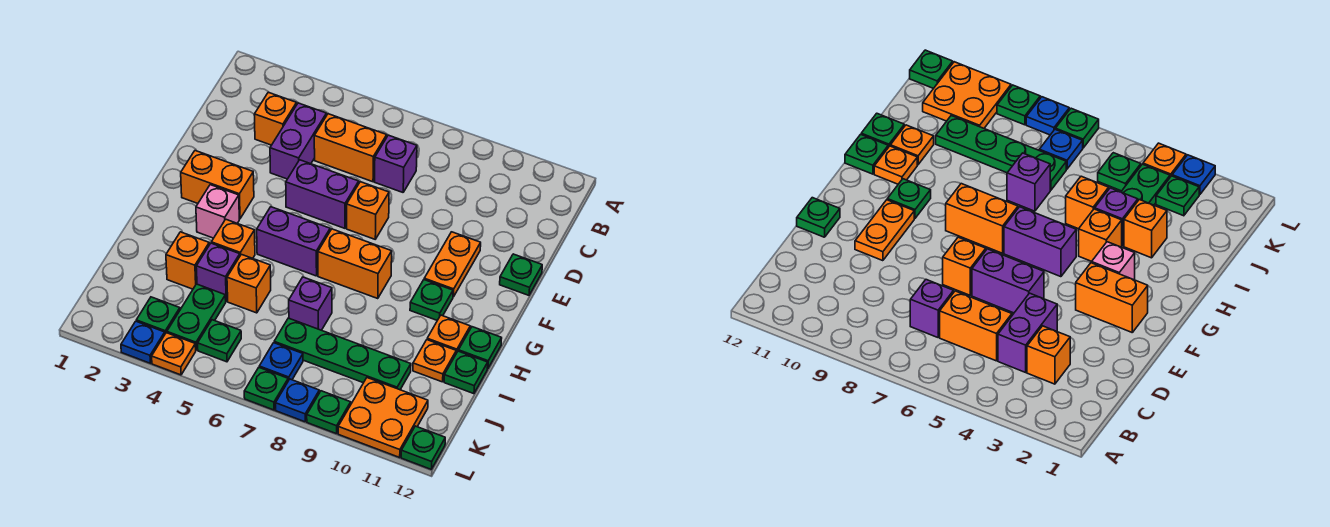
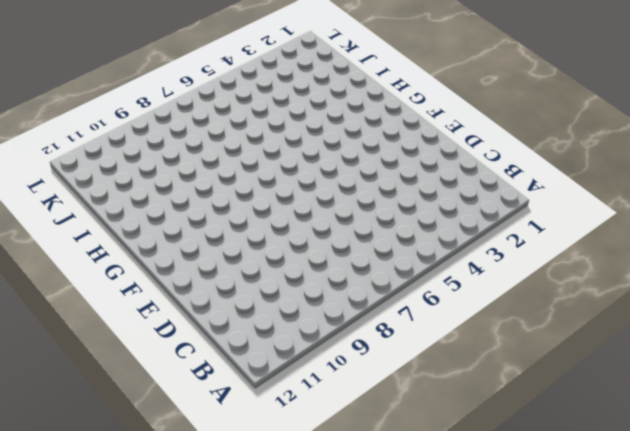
none -> orange brick C3 level 1
none -> purple brick C4:D4 level 1
none -> orange brick C5:C6 level 1
none -> purple brick C7 level 1

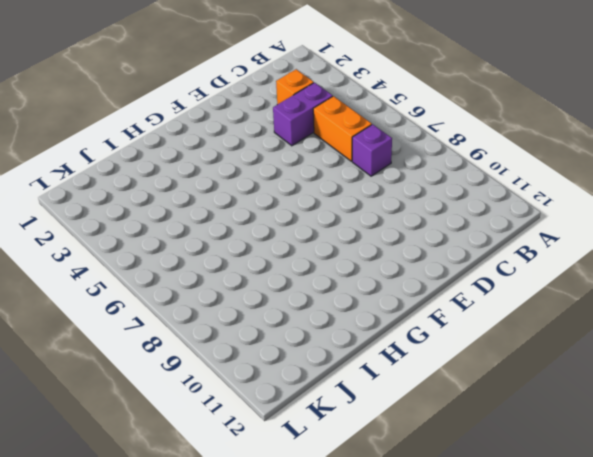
none -> purple brick E5:E6 level 1
none -> orange brick E7 level 1
none -> orange plate E10:F10 level 1
none -> green plate E12 level 1

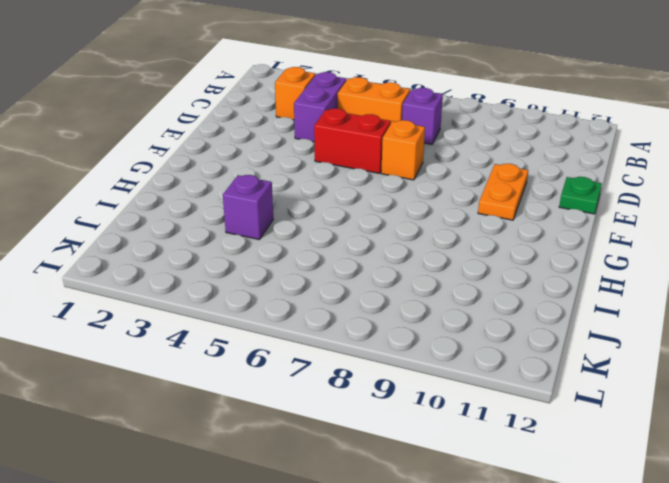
red brick E5:E6 level 1 -> purple brick E5:E6 level 1
none -> orange brick F2:F3 level 1
none -> pink brick G3 level 1
none -> purple brick G5:G6 level 1
none -> orange brick G7:G8 level 1

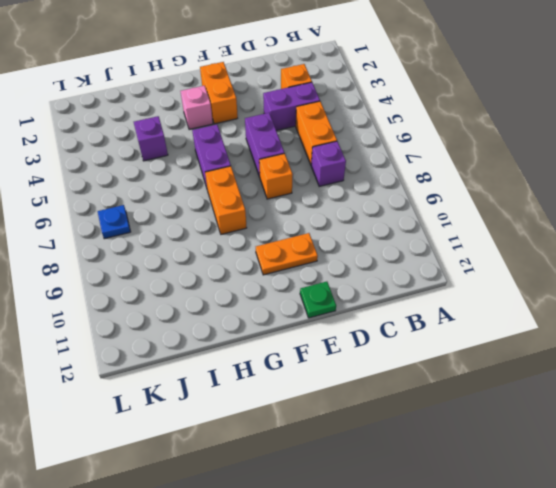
none -> green plate G10 level 1
none -> orange brick H4 level 1
none -> orange plate H11 level 1
none -> green plate H12 level 1

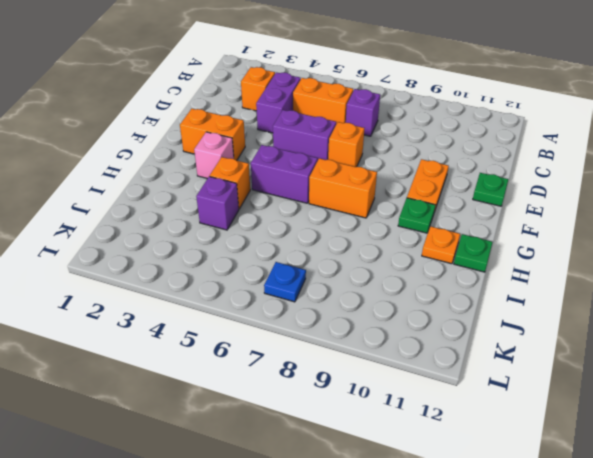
none -> orange brick I3 level 1
none -> orange brick I5 level 1
none -> purple brick I7 level 1
none -> orange plate I11 level 1

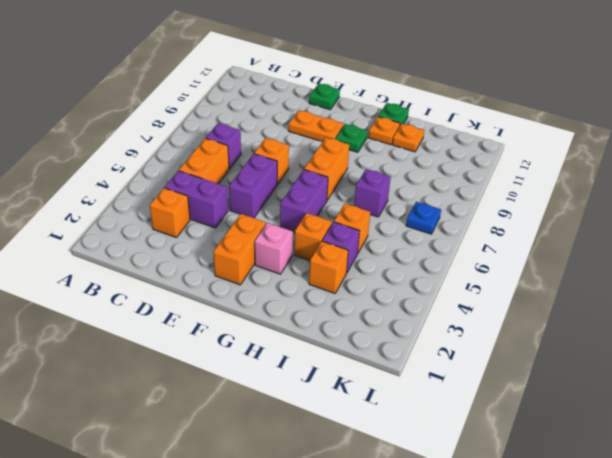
none -> green plate I12 level 1
none -> green plate J4:K4 level 1
none -> green plate J7:J10 level 1
none -> green plate K3 level 1

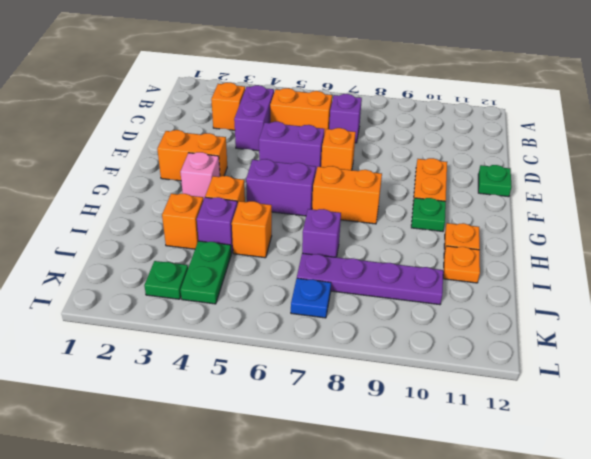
purple plate J7:J10 level 1 -> green plate J7:J10 level 1
none -> green plate H12 level 1
none -> green plate I12 level 1
none -> green plate K5 level 1
none -> orange plate K10:L11 level 1

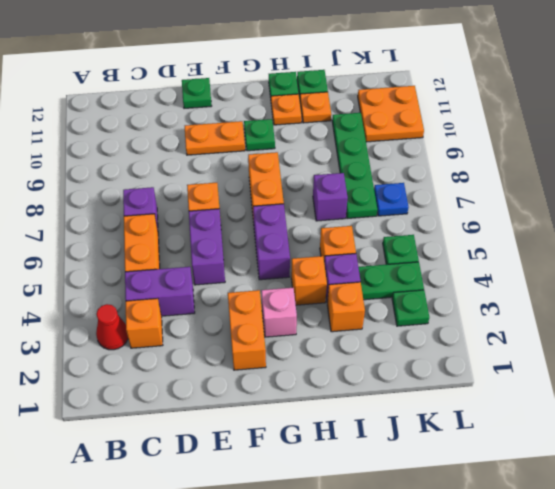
red cone B3 level 1 -> none
none -> blue plate L3 level 1
none -> orange plate L4 level 1
none -> green plate L7 level 1
none -> blue plate L8 level 1

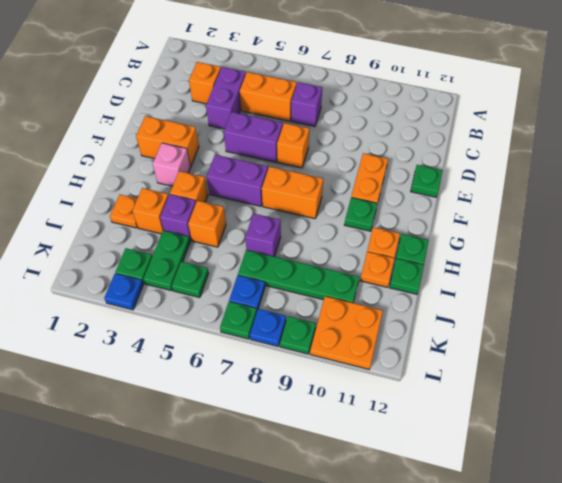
orange plate I2 level 1 -> orange plate L4 level 1
none -> green plate L12 level 1

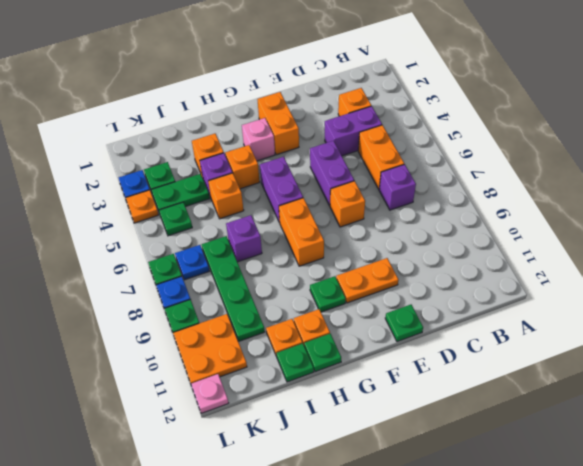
pink plate L12 level 1 -> green plate L12 level 1

